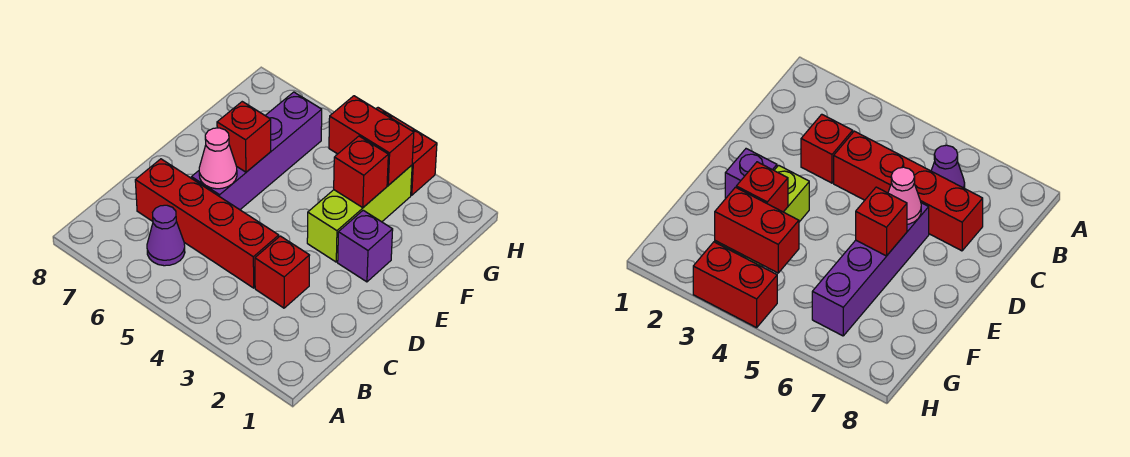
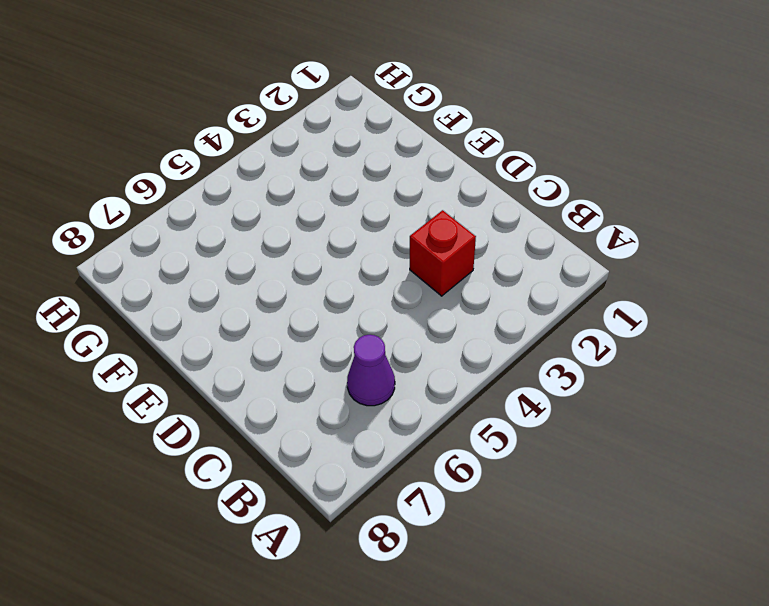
none -> red brick C4:C7 level 1
none -> purple brick D6:G6 level 1

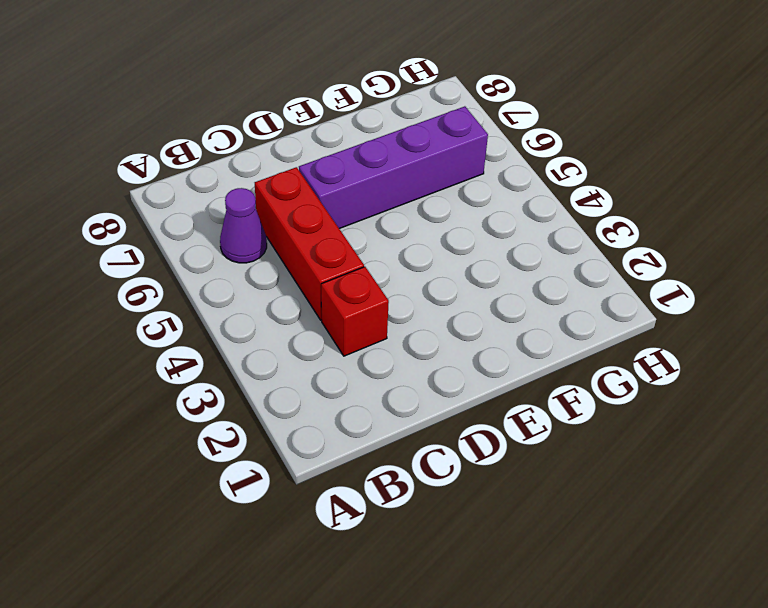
red brick C4:C6 level 1 -> red brick C4:C7 level 1
none -> purple brick E2 level 1
none -> lime brick E3:G3 level 1

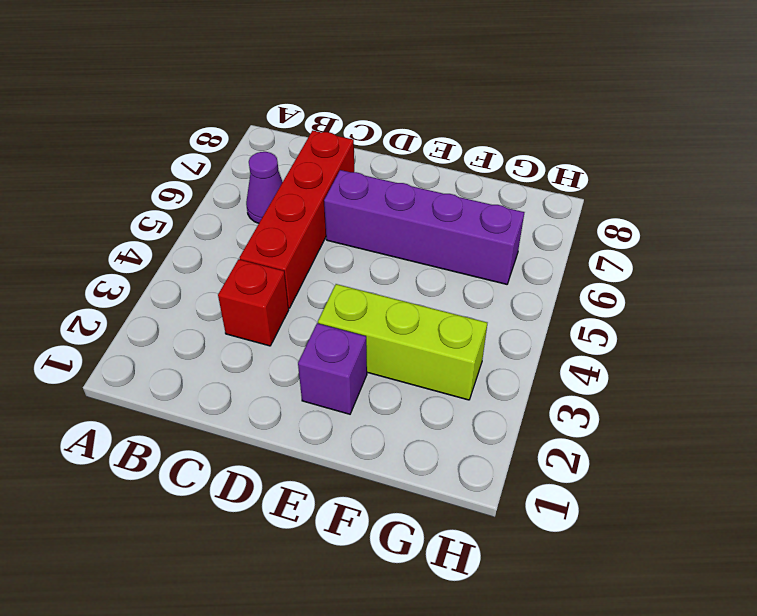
none -> red brick H3:H4 level 1
none -> pink cone D6 level 2

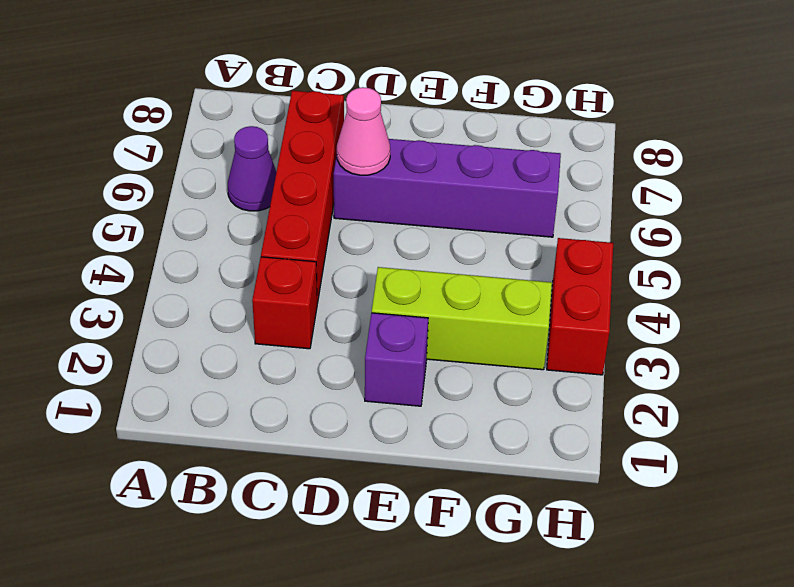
none -> red brick E6 level 2
none -> red brick F3 level 2

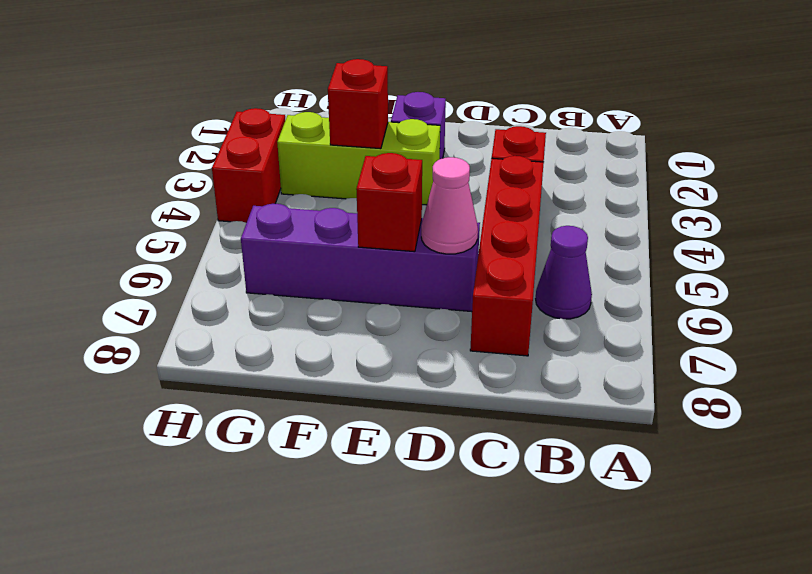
none -> red brick G3:G4 level 2

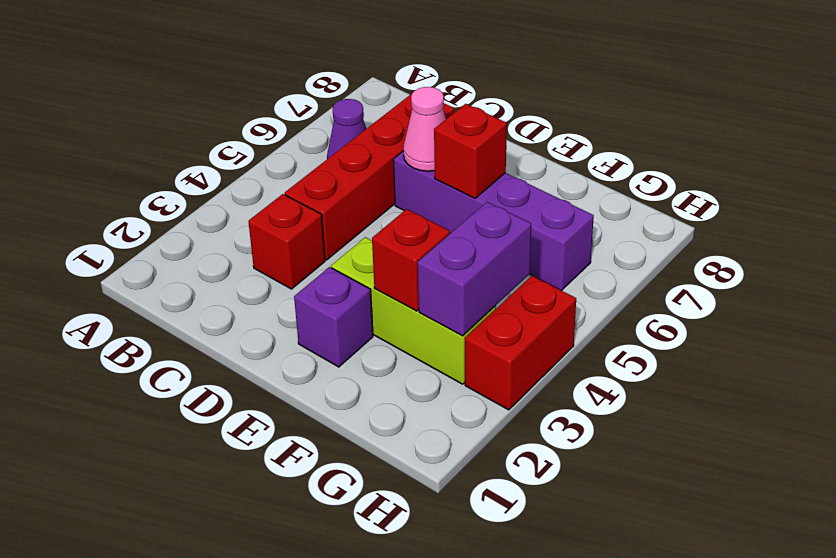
purple brick G3:G4 level 2 -> red brick G3:G4 level 2

